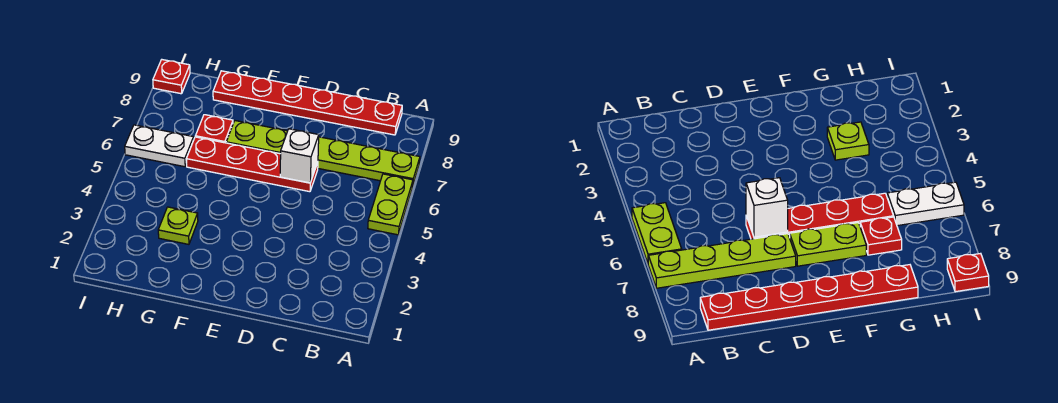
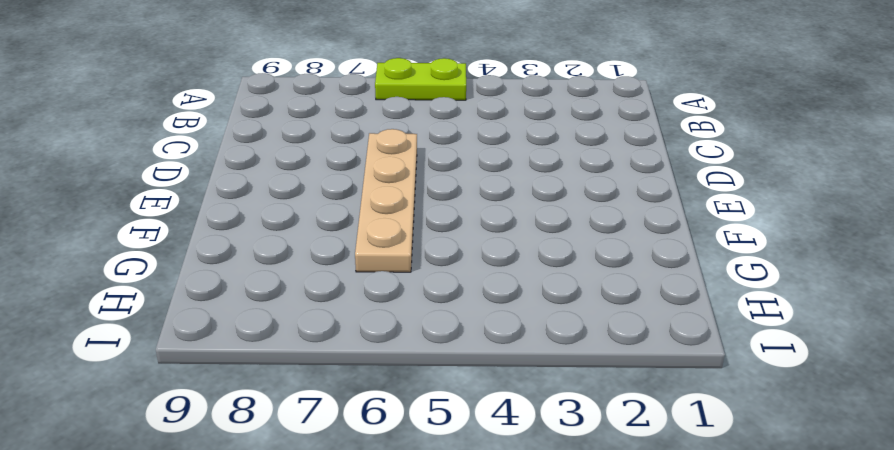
tan plate D6:G6 level 1 -> red plate D6:G6 level 1
none -> lime plate A7:D7 level 1
none -> red plate B9:G9 level 1

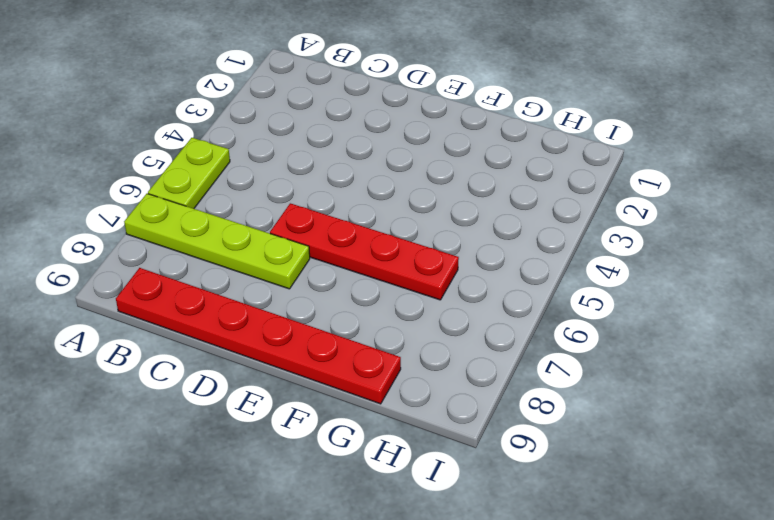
none -> lime plate E7:F7 level 1
none -> lime plate G3 level 1

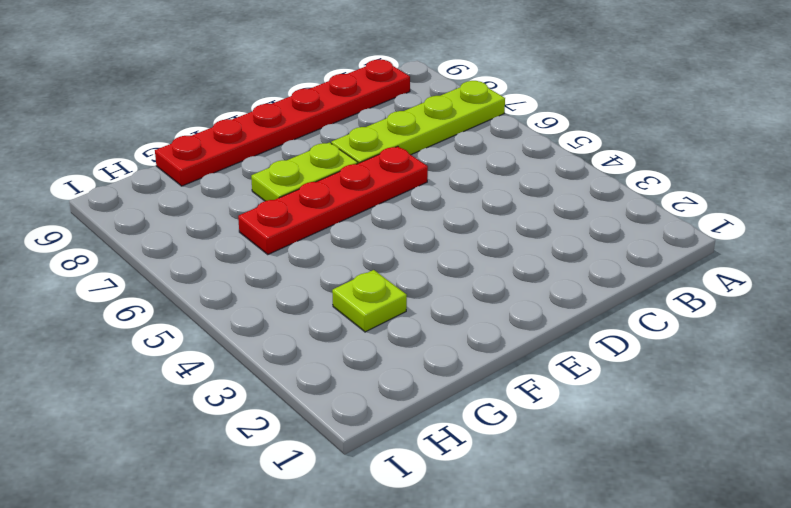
none -> lime plate A5:A6 level 1
none -> red plate G7 level 1

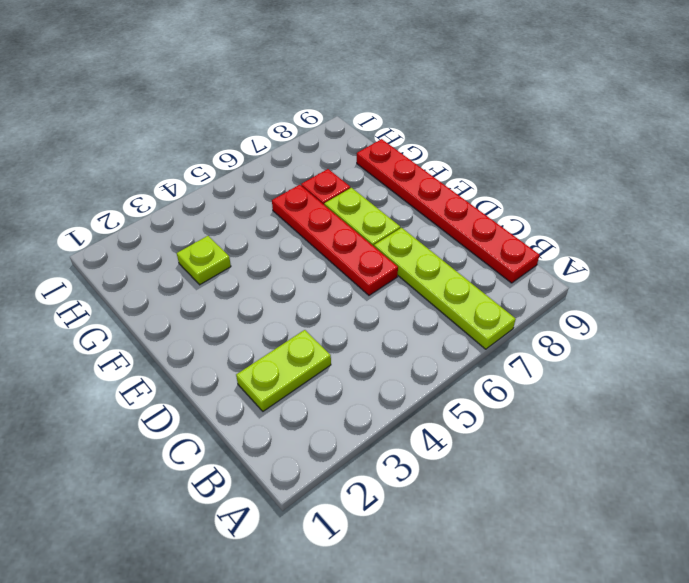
lime plate C2:C3 level 1 -> lime plate A5:A6 level 1
none -> white plate H6:I6 level 1
none -> red plate I9 level 1

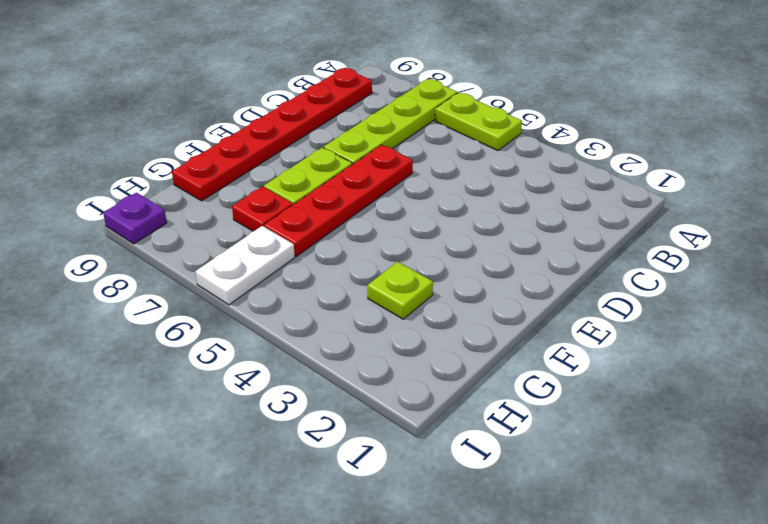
purple plate I9 level 1 -> red plate I9 level 1
none -> white brick D6 level 2

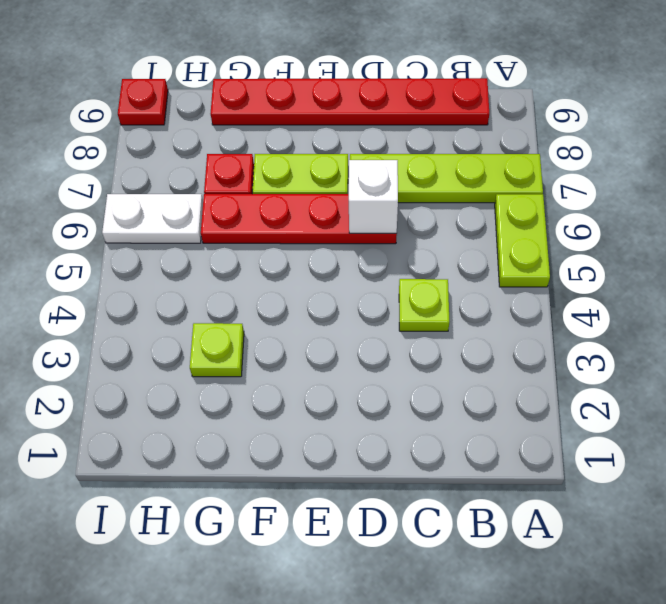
lime plate C4 level 1 -> none

